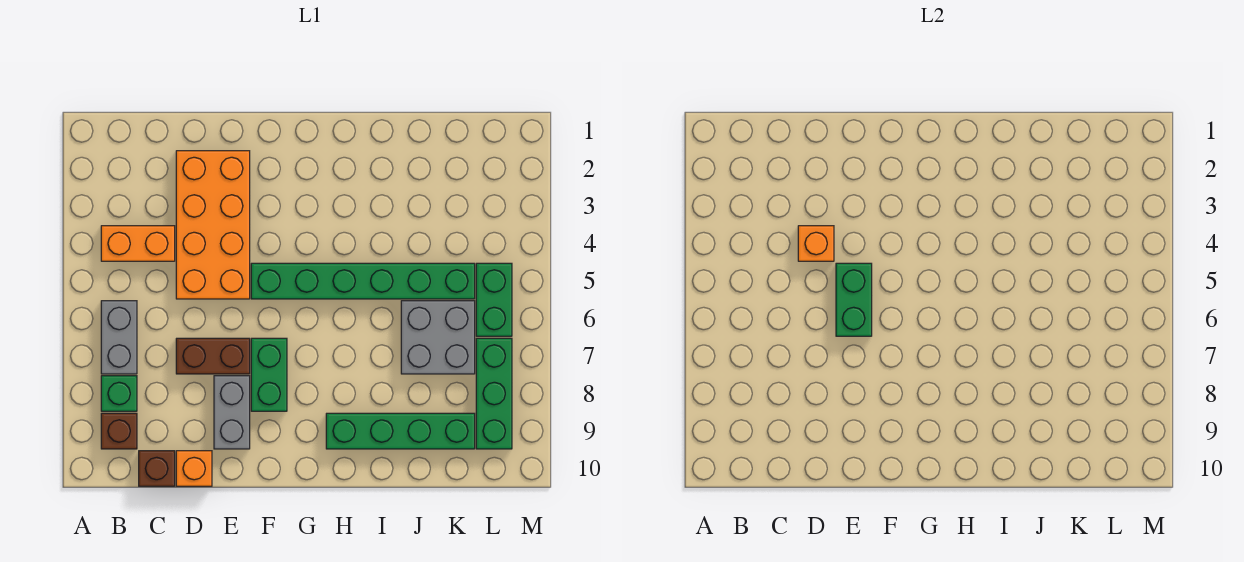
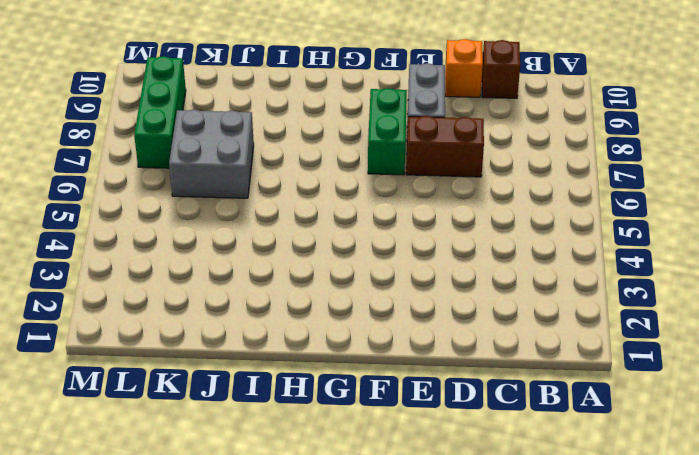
none -> orange brick B4:C4 level 1
none -> grey brick B6:B7 level 1
none -> green brick B8 level 1

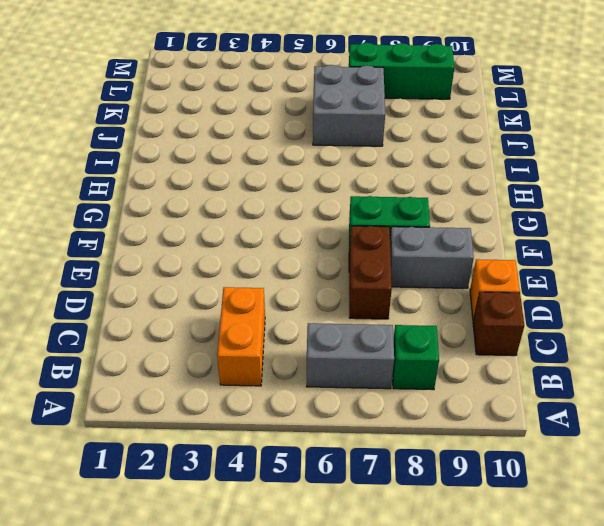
none -> brown brick B9 level 1
none -> orange brick D2:E5 level 1
none -> green brick F5:K5 level 1

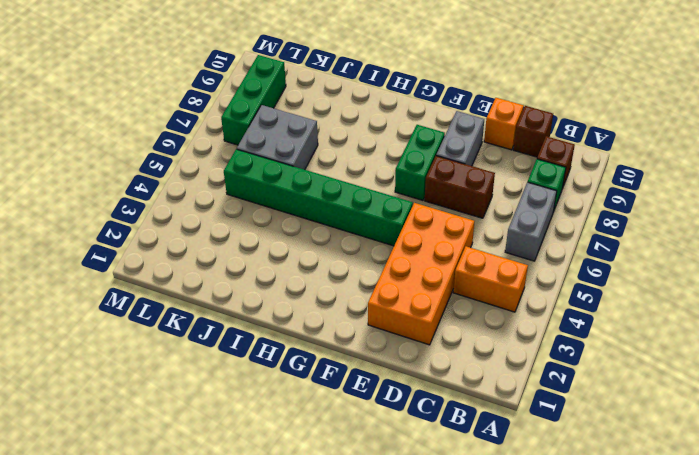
none -> green brick H9:K9 level 1
none -> green brick L5:L6 level 1
none -> orange brick D4 level 2

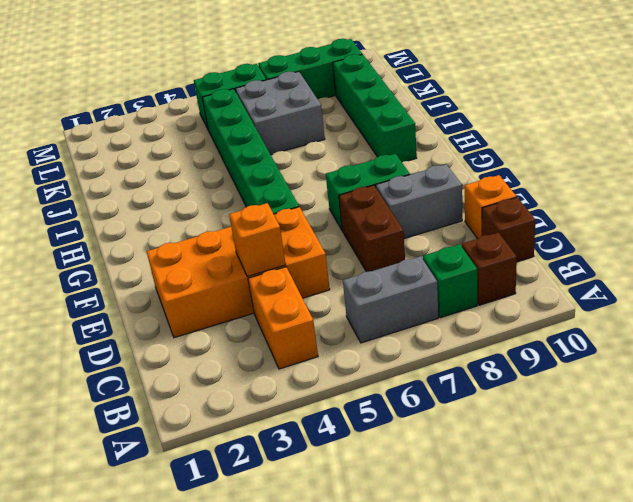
none -> green brick E5:E6 level 2

